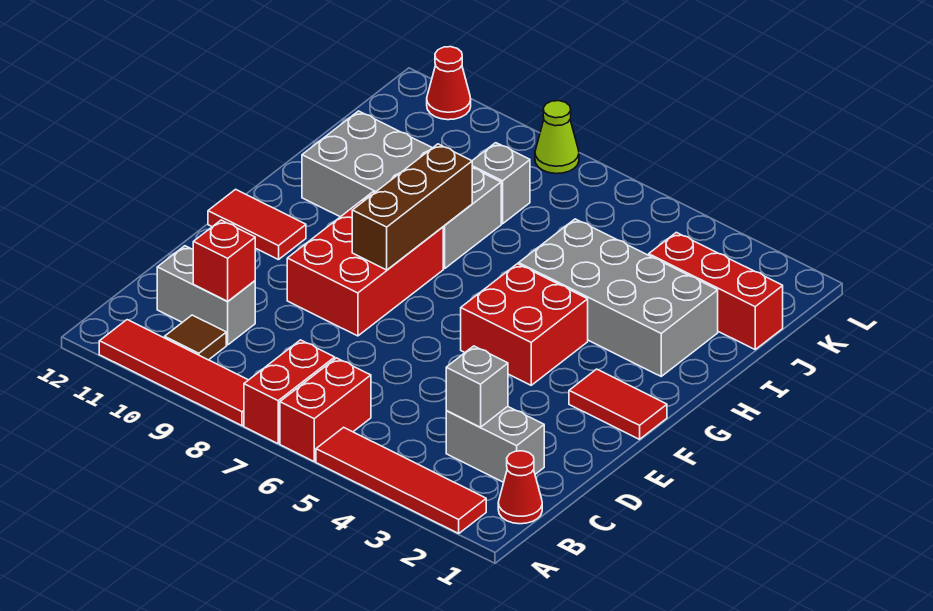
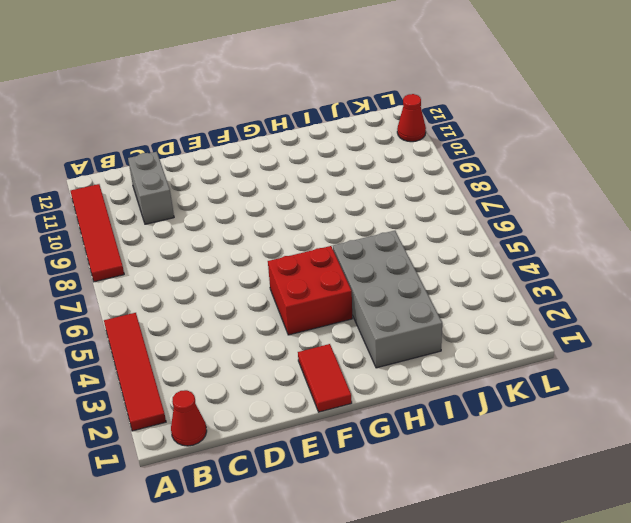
none -> red brick A6:B6 level 1
none -> red brick A7:B7 level 1
none -> brown tile B10 level 1

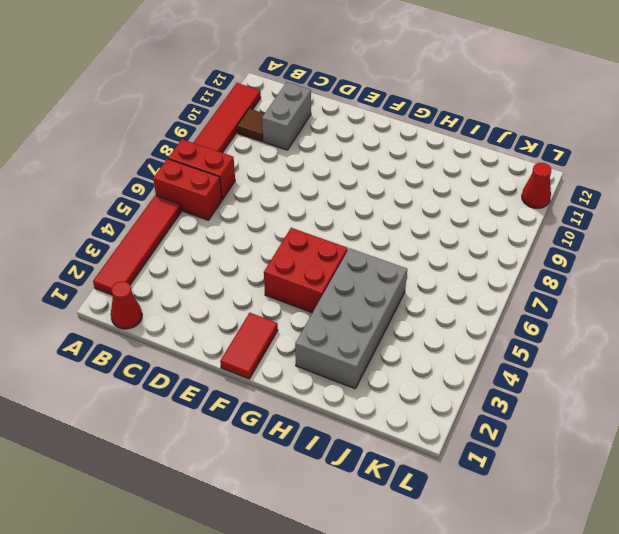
none -> grey brick C2:C3 level 1
none -> red brick E8:G9 level 1
none -> red tile F11:F12 level 1

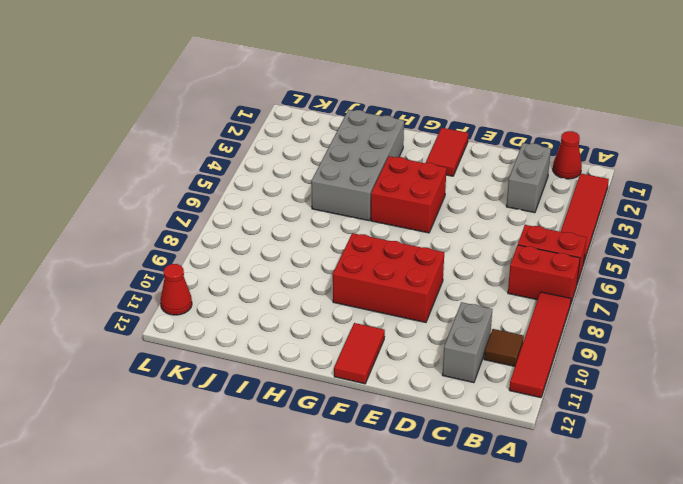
none -> grey brick H8:I11 level 1
none -> red brick J1:J3 level 1
none -> grey brick J8 level 1

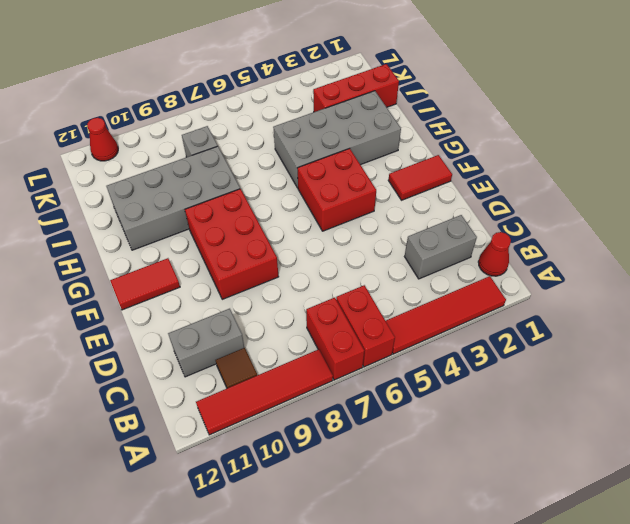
none -> lime cone L8 level 1
none -> grey brick C3 level 2
none -> red brick C10 level 2

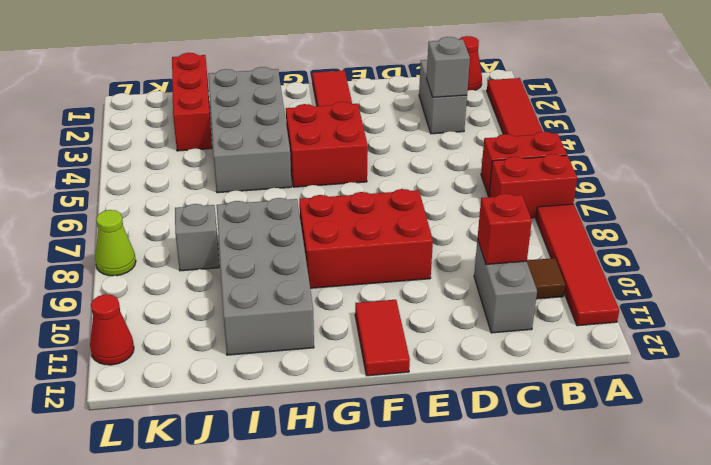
none -> brown brick F8:H8 level 2

